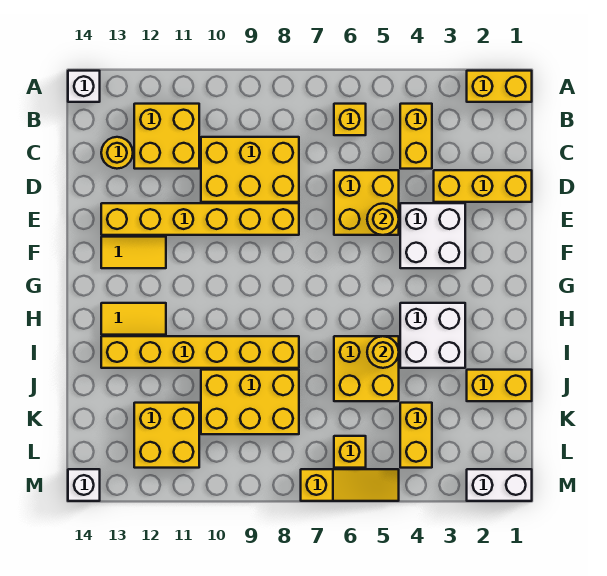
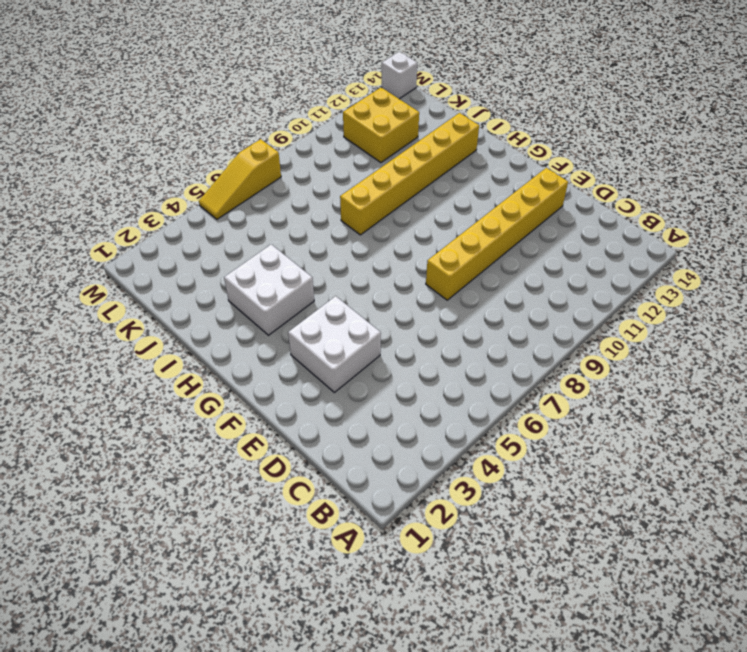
none -> yellow brick A1:A2 level 1
none -> white brick A14 level 1
none -> yellow brick B4:C4 level 1

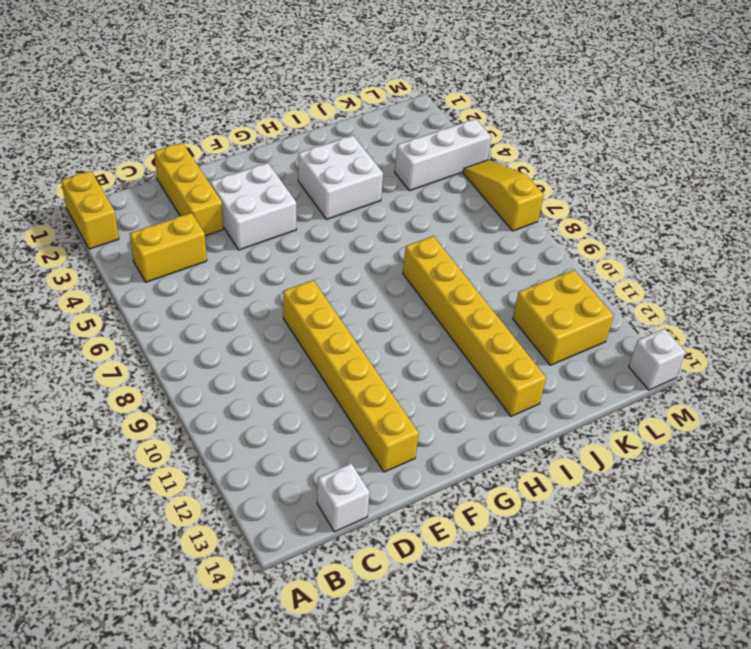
white brick C14 level 1 -> white brick A14 level 1
white brick K4:M4 level 1 -> yellow brick K4:L4 level 1
none -> yellow brick B6 level 1
none -> yellow brick B11:C12 level 1
none -> yellow brick C8:D10 level 1

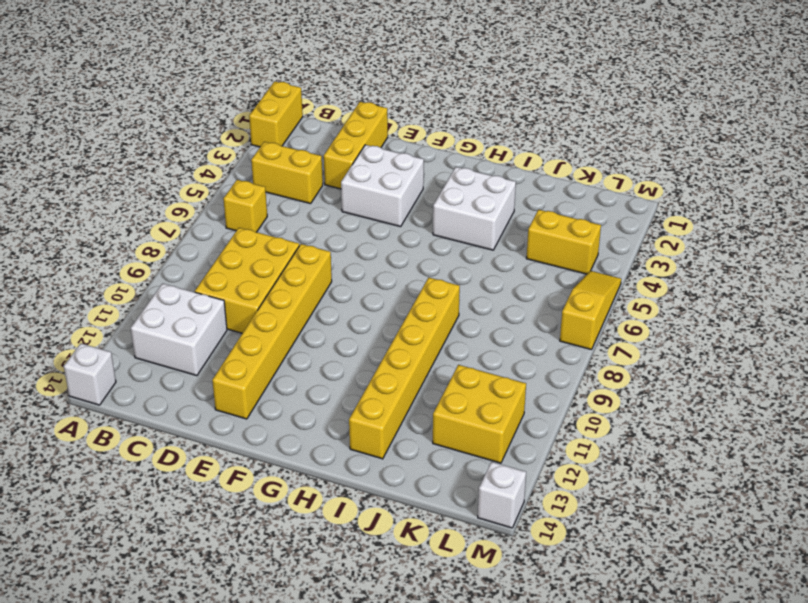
white brick B11:C12 level 1 -> yellow brick B11:C12 level 1
none -> yellow round brick C13 level 1
none -> yellow brick D5:E6 level 1
none -> yellow tile F12:F13 level 1

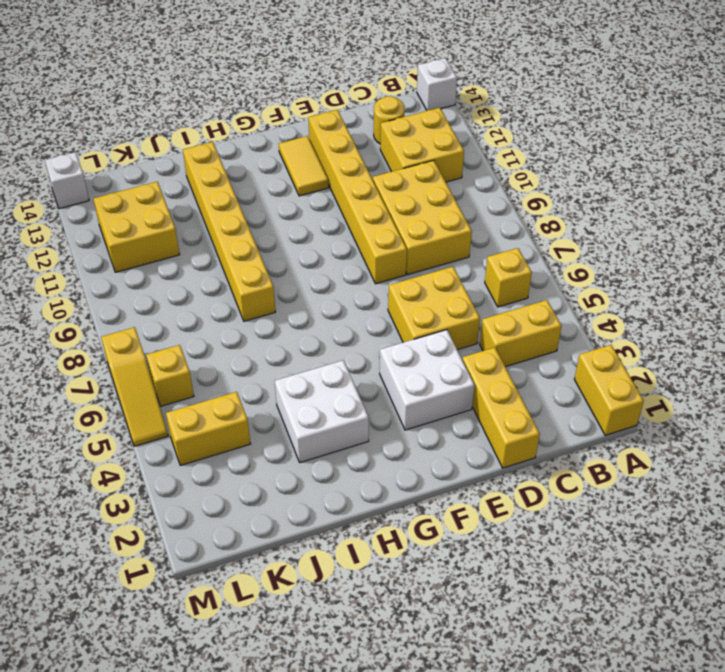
none -> yellow tile H12:H13 level 1
none -> yellow brick I5:J6 level 1
none -> yellow brick J1:J2 level 1

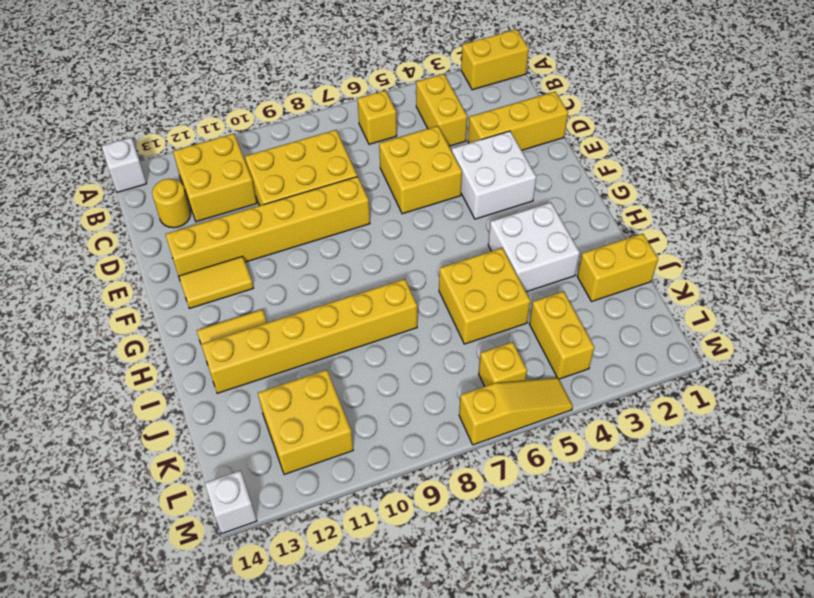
none -> yellow brick J8:K10 level 1
none -> white brick M1:M2 level 1
none -> yellow round brick E5 level 2

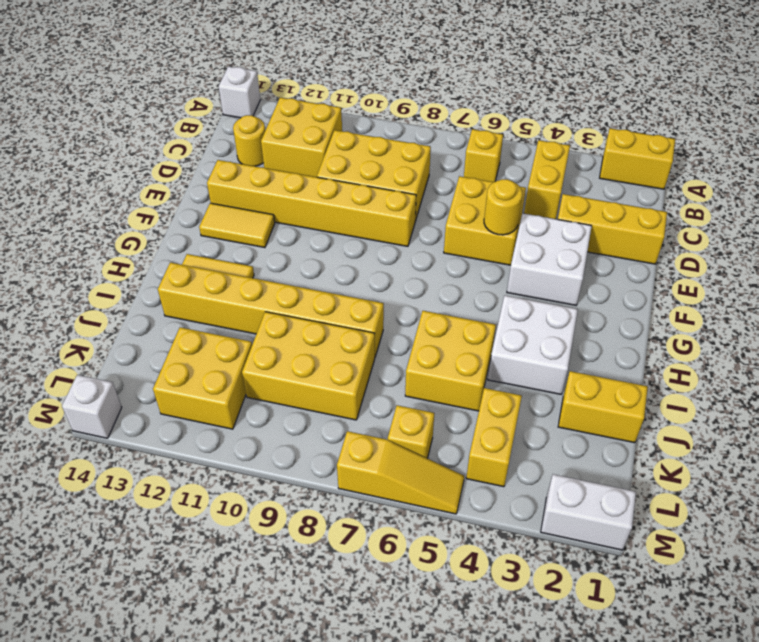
none -> yellow round brick I5 level 2

